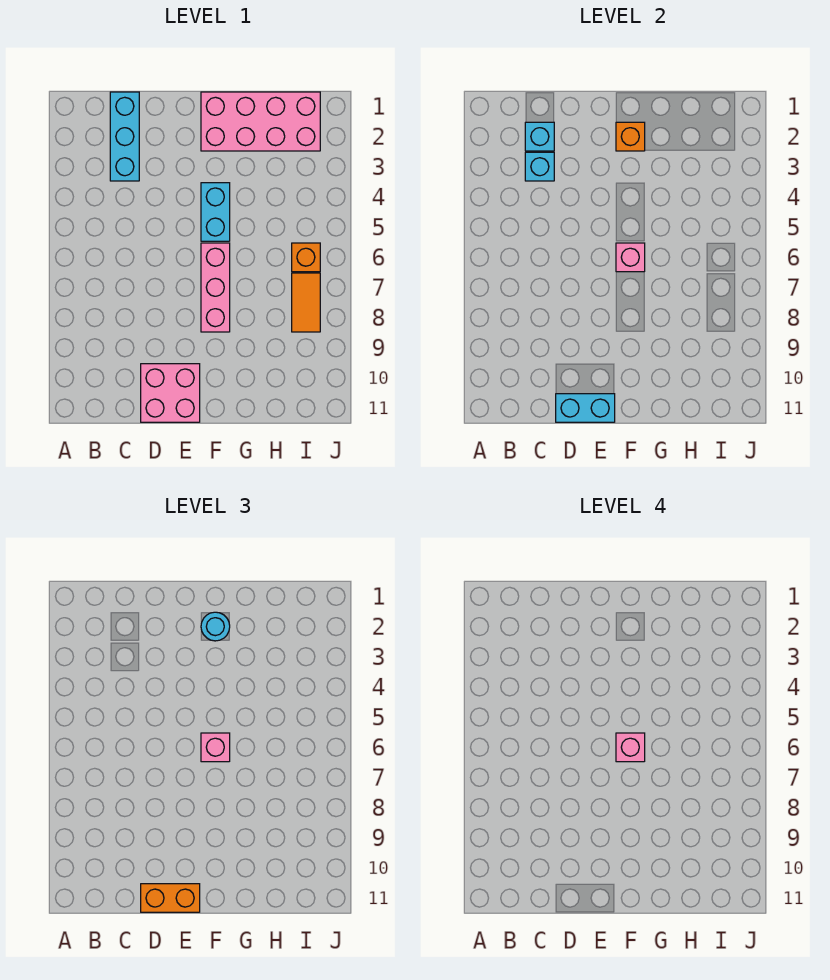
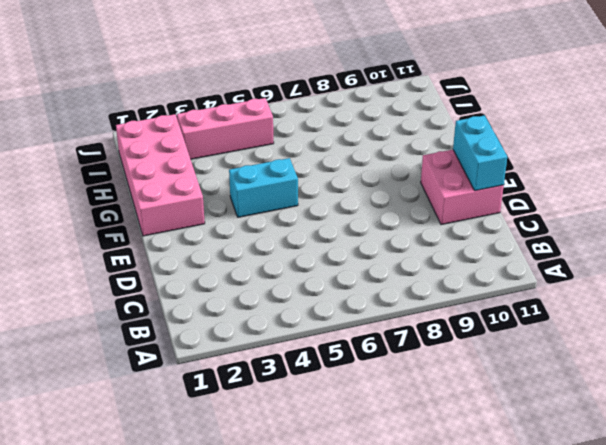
pink brick I3:I5 level 1 -> pink brick F6:F8 level 1
none -> cyan brick C1:C3 level 1
none -> orange brick I6 level 1
none -> orange tile I7:I8 level 1

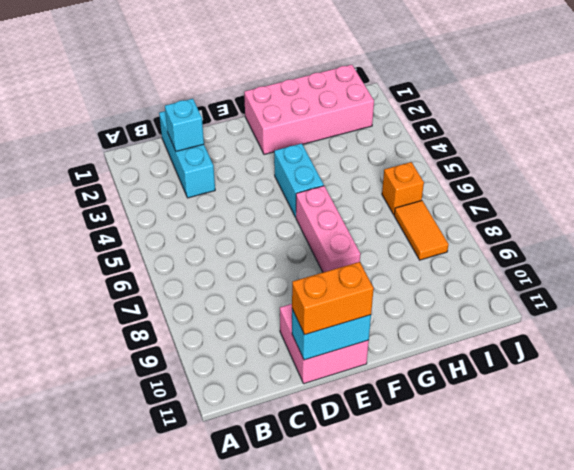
none -> cyan brick C3 level 2
none -> orange brick F2 level 2
none -> pink brick F6 level 2

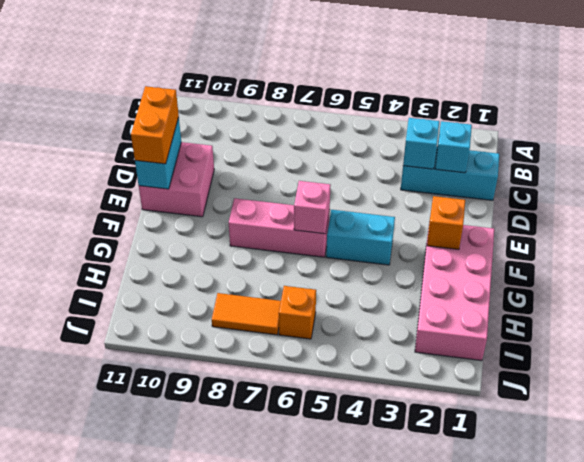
none -> cyan round brick F2 level 3
none -> pink brick F6 level 3
none -> pink brick F6 level 4

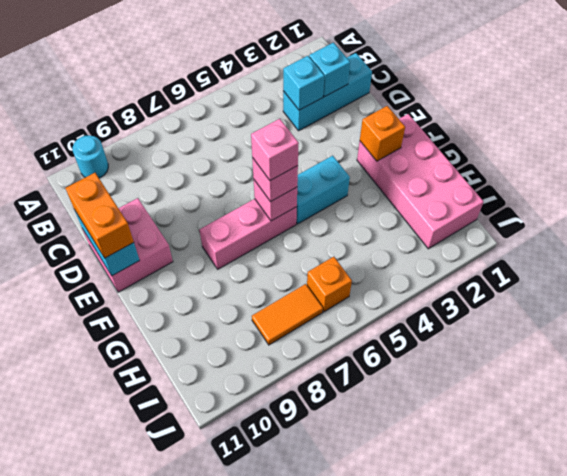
cyan round brick A10 level 1 -> cyan round brick F2 level 3

